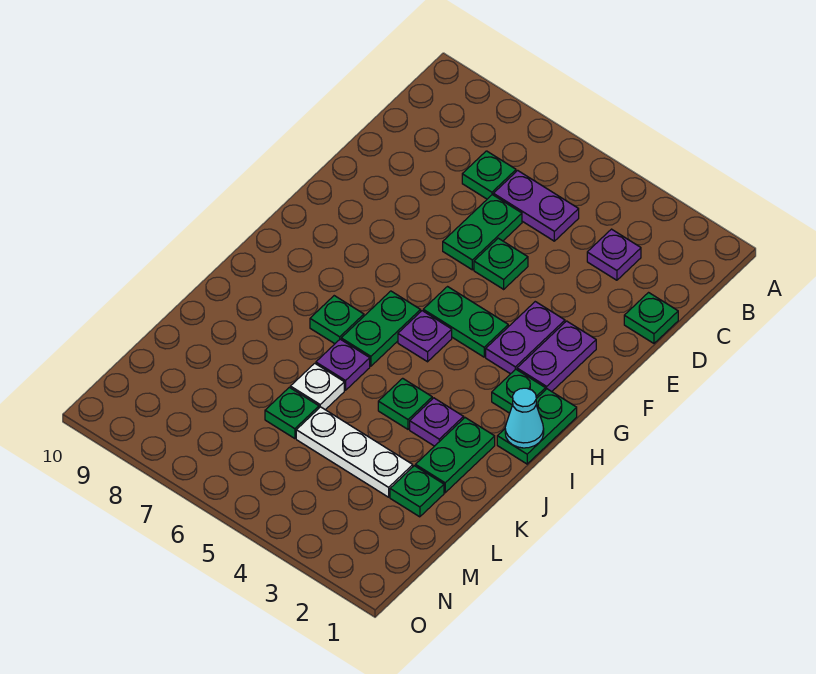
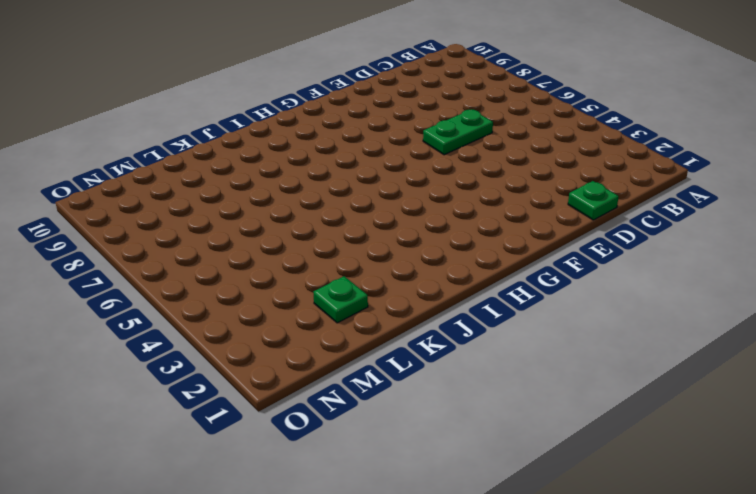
none -> purple plate C3 level 1
none -> purple plate C5:C6 level 1
none -> green plate C7 level 1

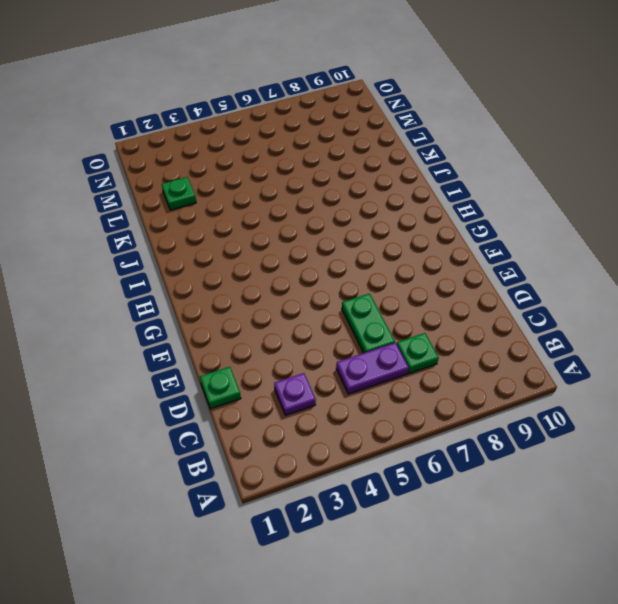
none -> green plate E5 level 1
none -> purple plate F2:G2 level 1
none -> purple plate F3:G3 level 1

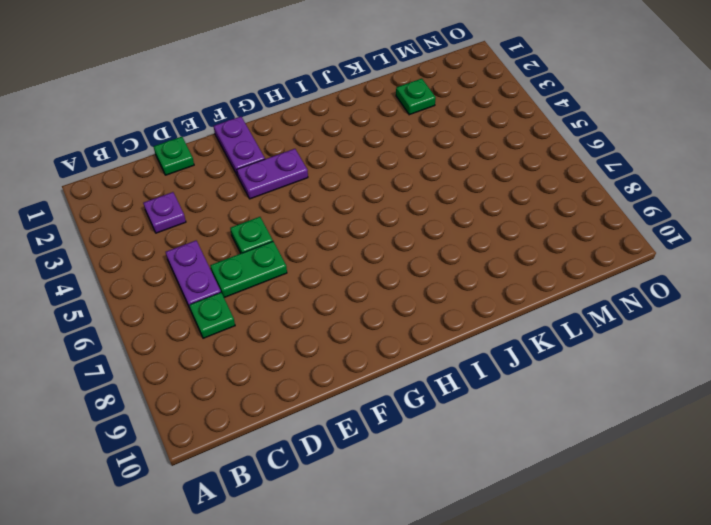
purple plate F1:F2 level 1 -> purple plate F2:G2 level 1
none -> green plate G4:G5 level 1
none -> green plate H1:I1 level 1
none -> green plate H2 level 1

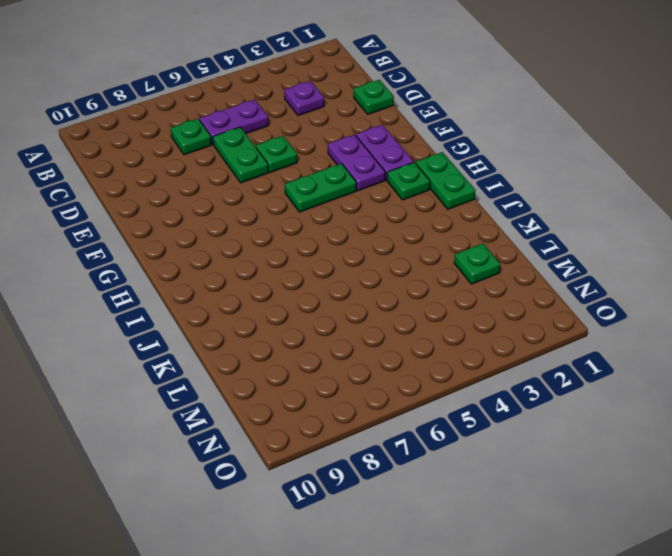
none -> purple plate H5 level 1
none -> green plate H6:I6 level 1
none -> green plate I7 level 1

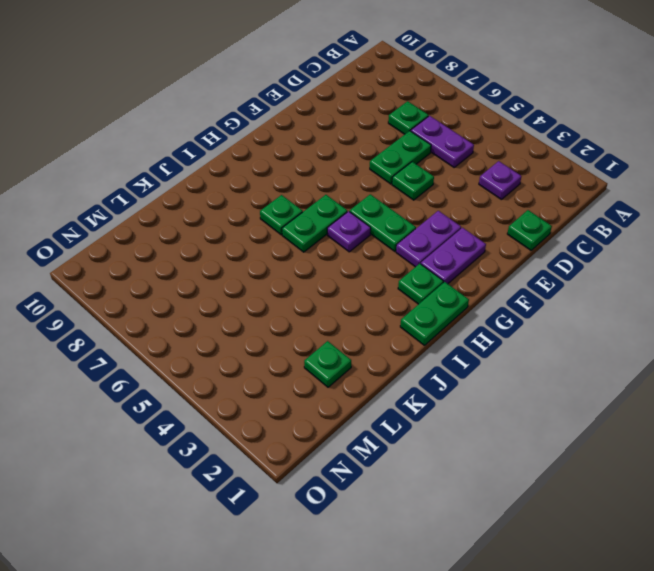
none -> green plate J2:K2 level 1
none -> purple plate J3 level 1
none -> green plate J4 level 1

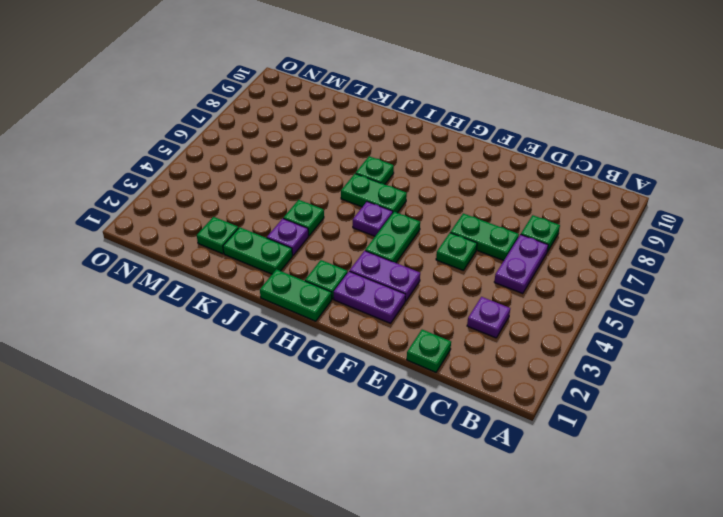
none -> purple plate J6 level 1
none -> white plate K6 level 1
none -> white plate L3:L5 level 1

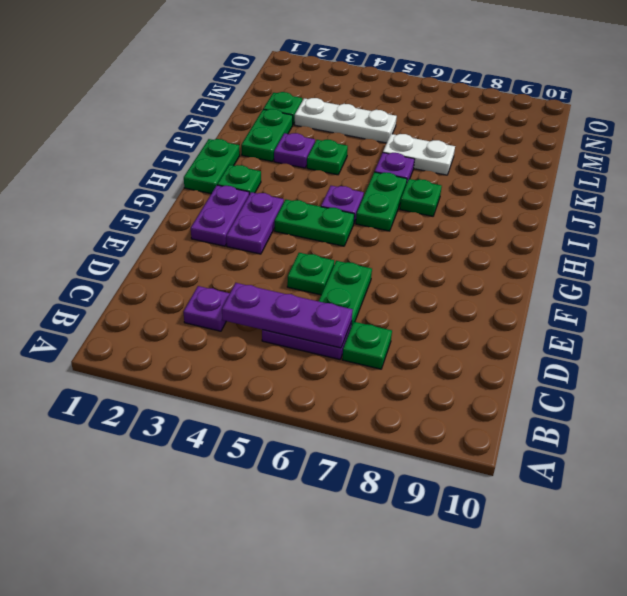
purple plate C4:C6 level 2 -> none
white plate K6:K7 level 1 -> white plate K6 level 1
none -> green plate D1 level 1
none -> green plate L6 level 1
none -> cyan cone I1 level 2

